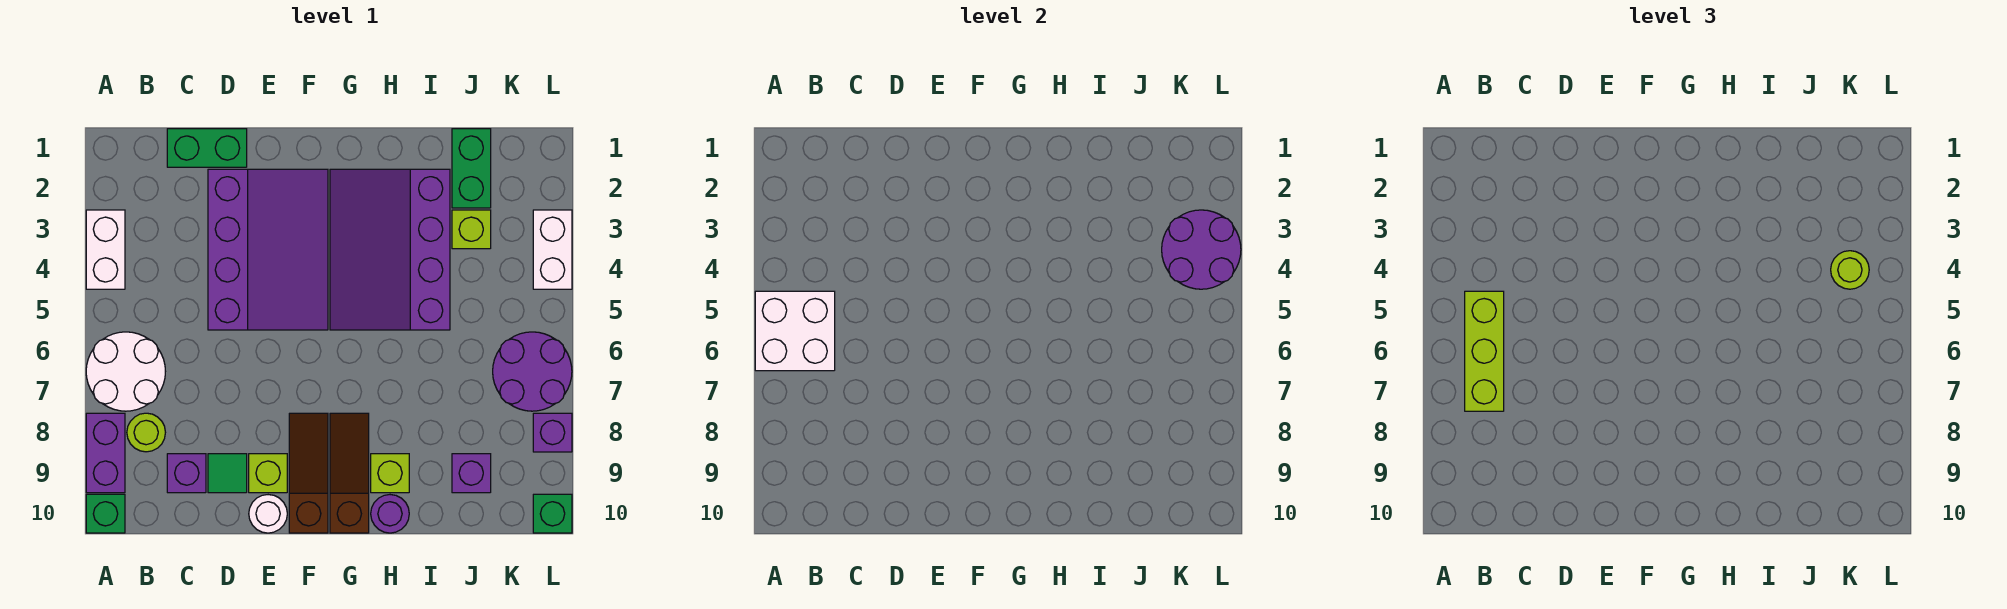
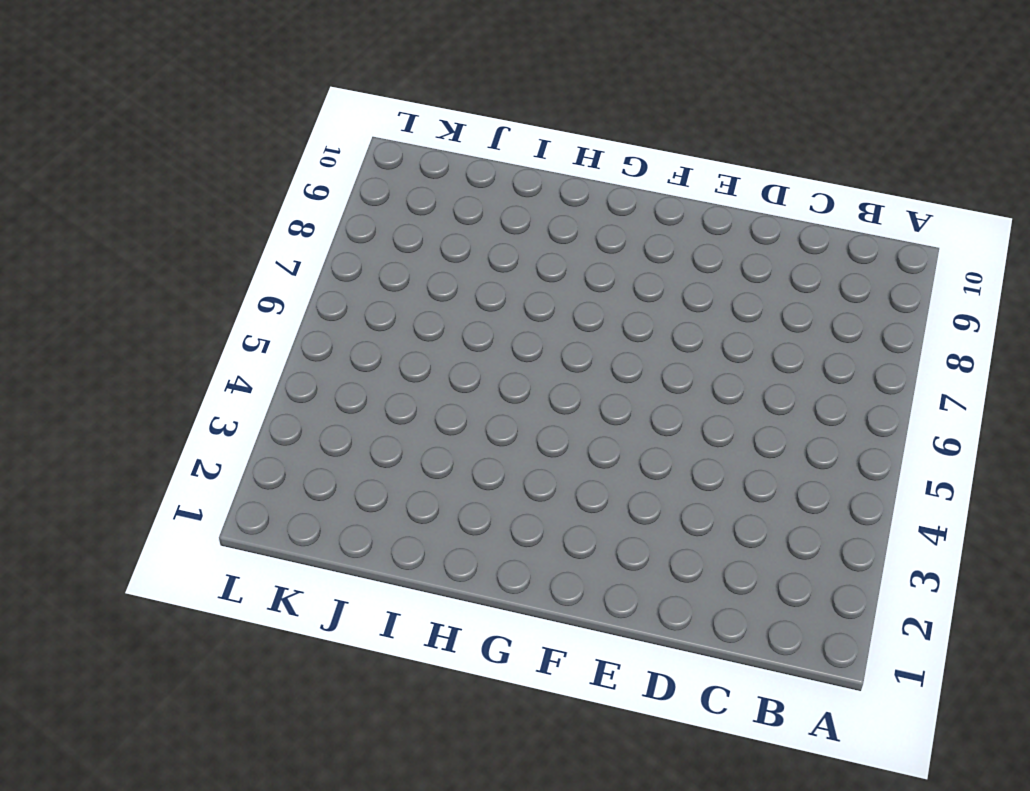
none -> white brick A3:A4 level 1
none -> white round brick A6:B7 level 1
none -> purple brick A8:A9 level 1

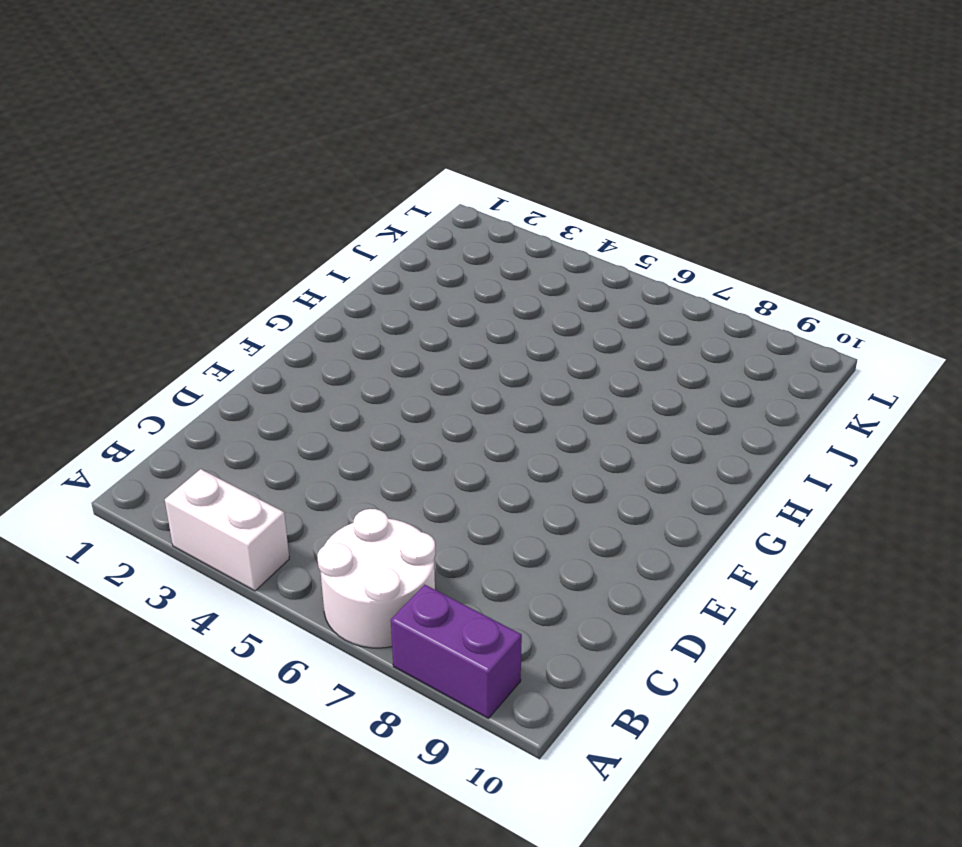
none -> green brick A10 level 1
none -> lime round brick B8 level 1
none -> green brick C1:D1 level 1

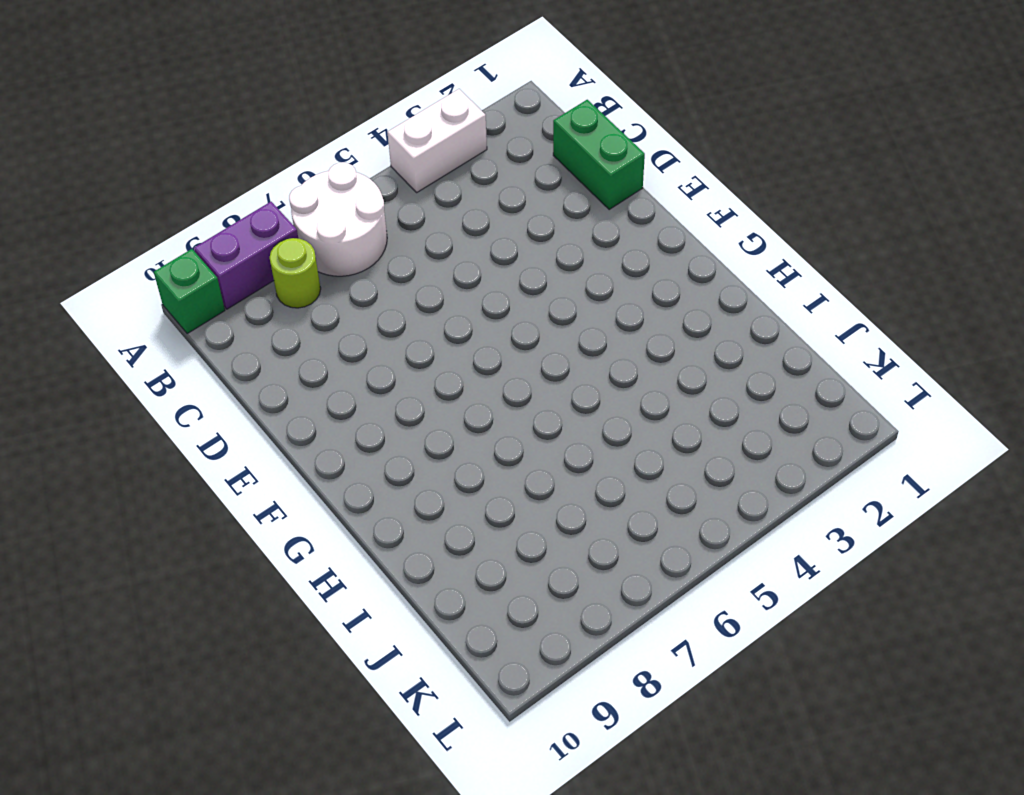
none -> purple brick C9 level 1
none -> purple slope D2:F5 level 1 top D
none -> green tile D9 level 1

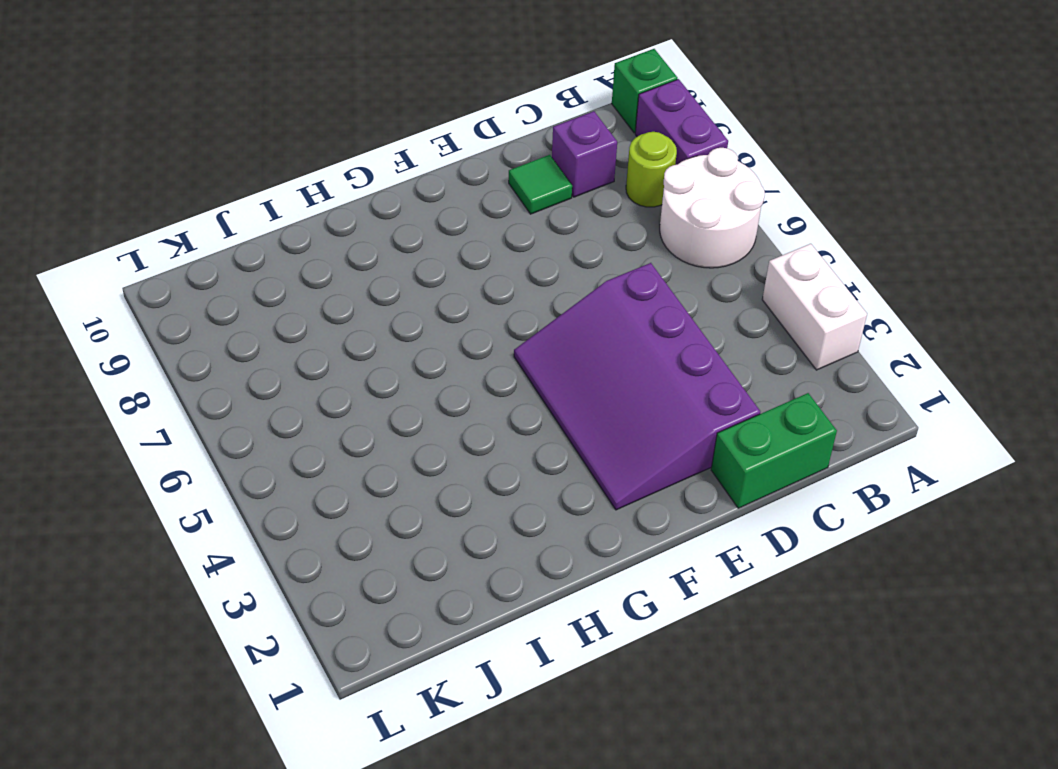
none -> lime brick E9 level 1
none -> white round brick E10 level 1
none -> brown slope F8:F10 level 1 top 10

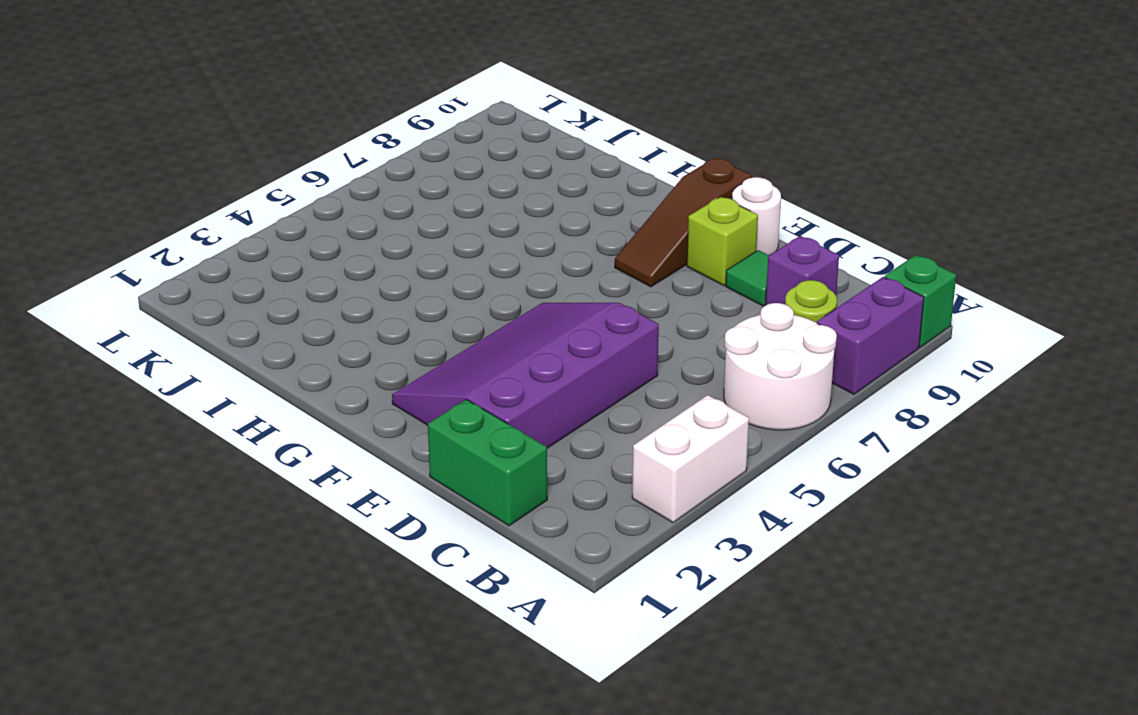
none -> purple slope G2:I5 level 1 top I
none -> brown slope G8:G10 level 1 top 10
none -> lime brick H9 level 1

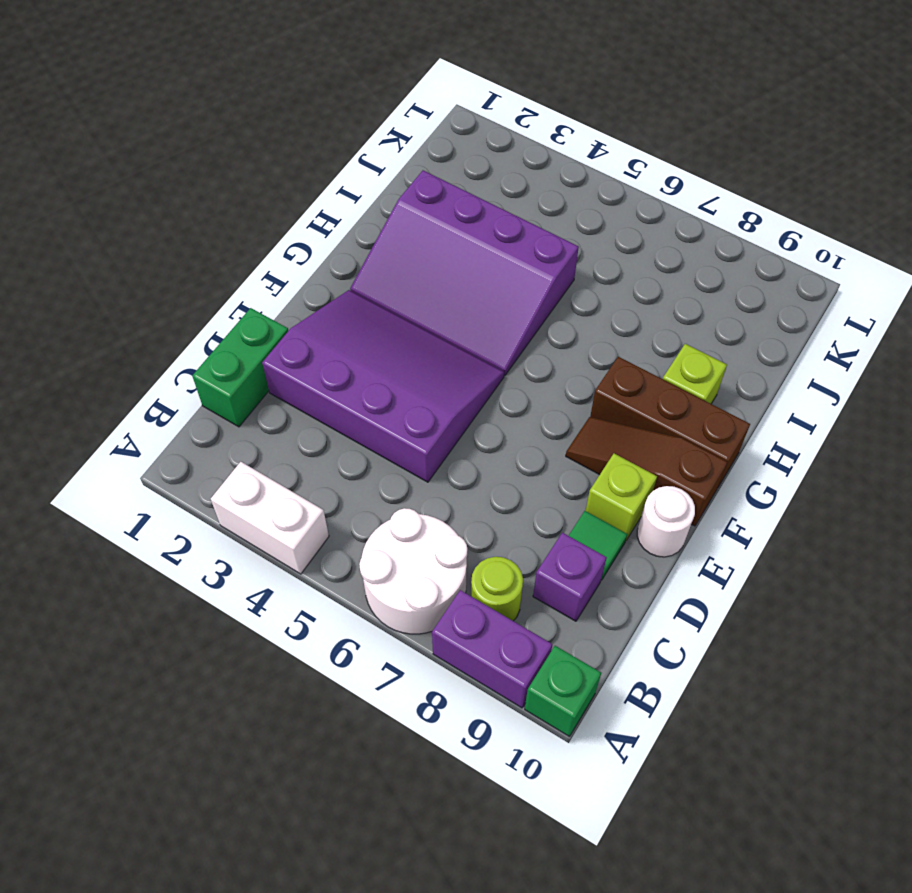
brown brick G8:G10 level 1 -> brown slope G8:G10 level 1 top 10
none -> purple round brick H10 level 1
none -> green brick J1:J2 level 1
none -> lime brick J3 level 1

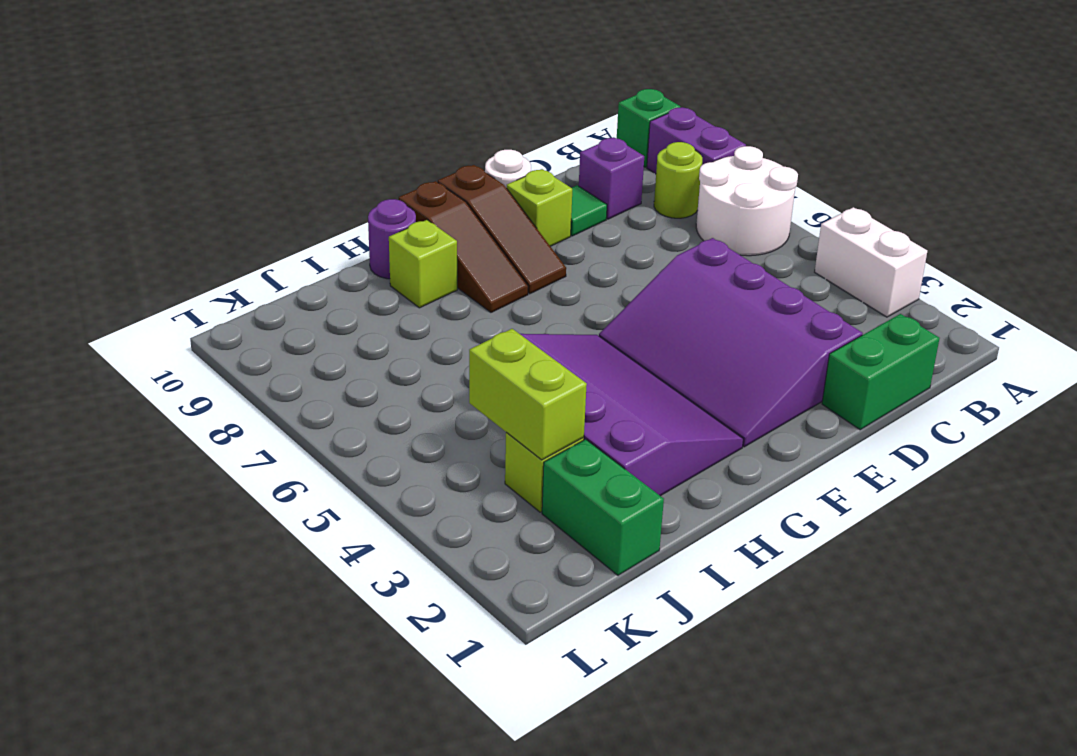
lime brick J3:J4 level 2 -> none
none -> purple brick J9 level 1
none -> purple round brick K6:L7 level 1
none -> white brick L3:L4 level 1

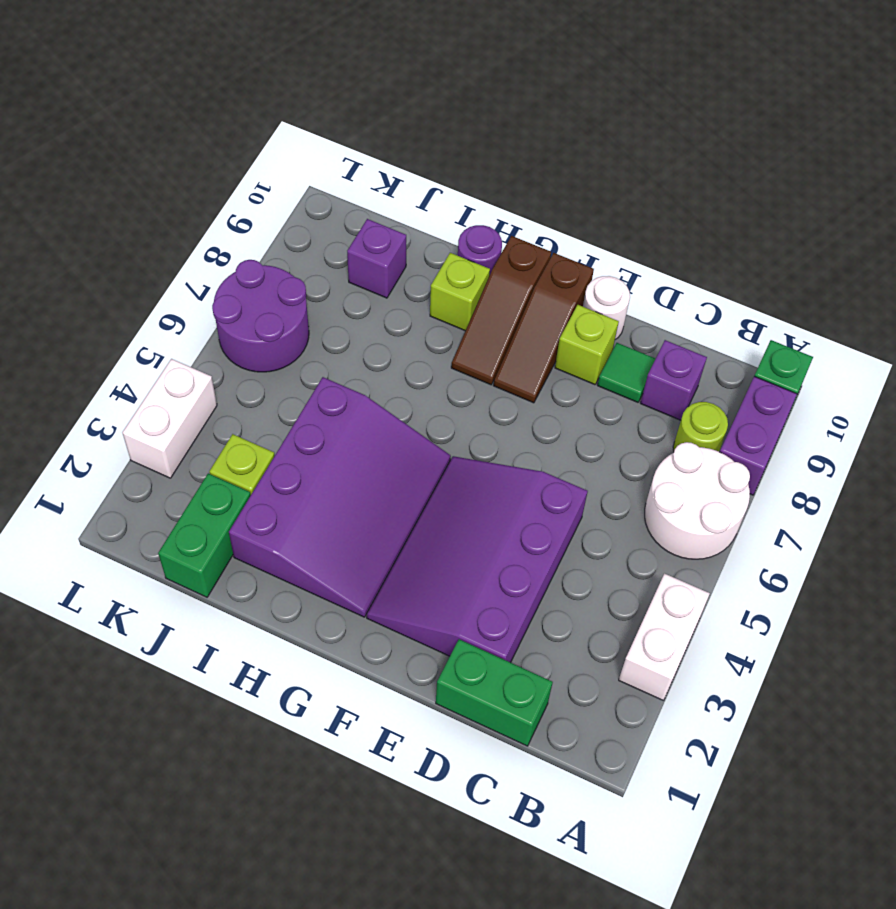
none -> purple brick L8 level 1
none -> green brick L10 level 1
none -> white brick A5:B6 level 2

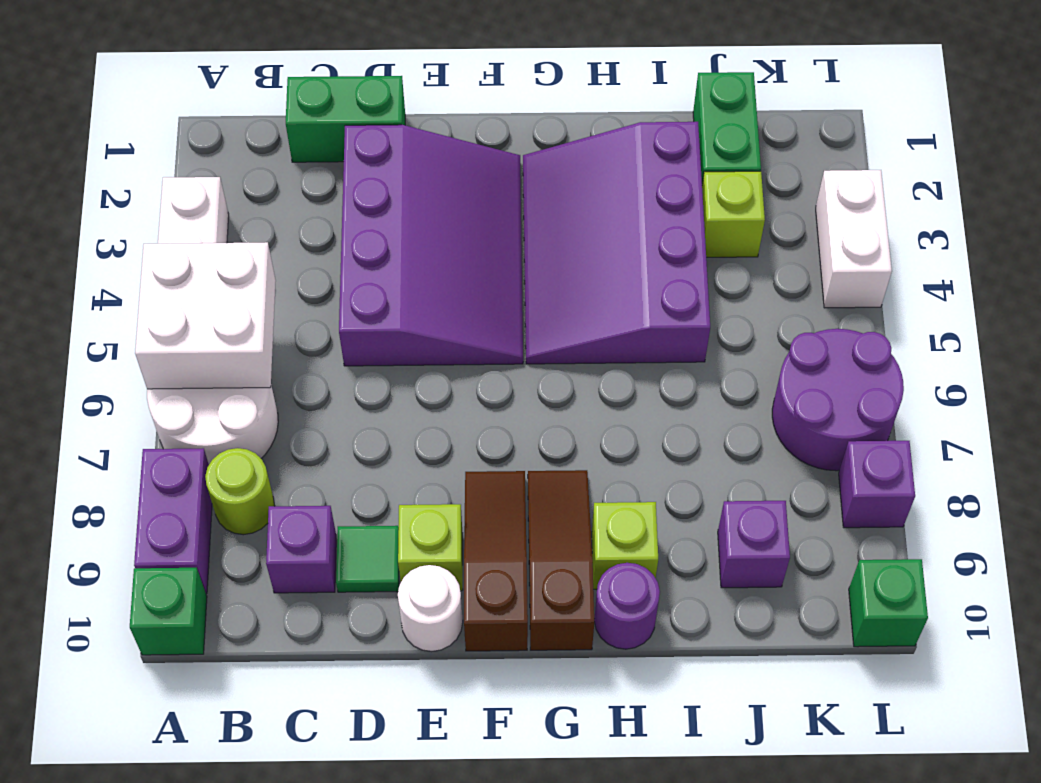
none -> purple round brick K3:L4 level 2
none -> lime brick B5:B7 level 3
none -> lime round brick K4 level 3

